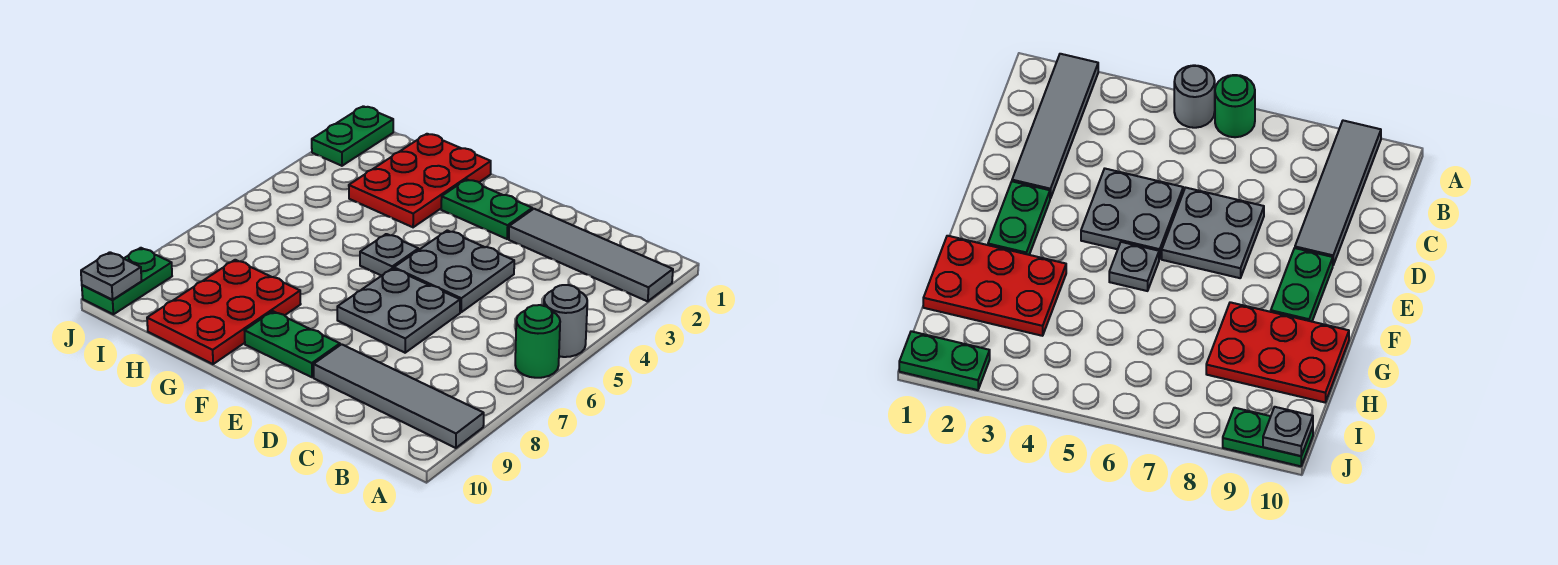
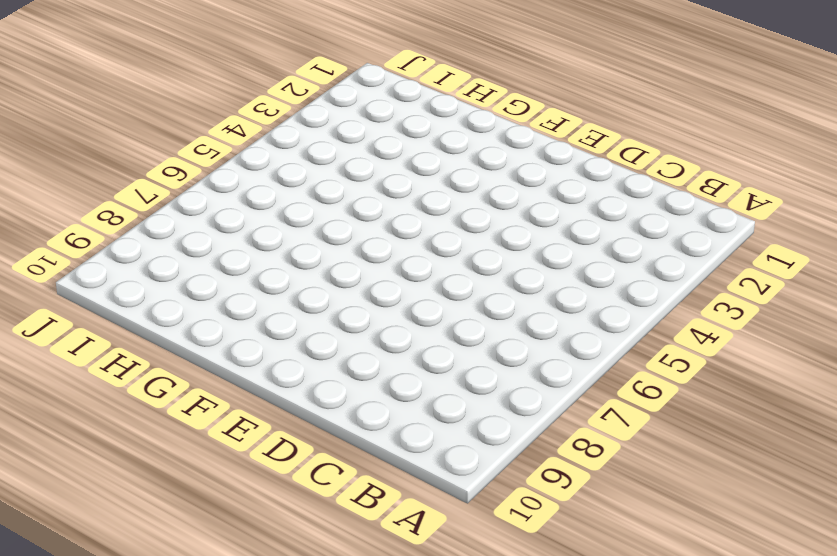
none -> grey tile A2:D2 level 1
none -> grey round brick A5 level 1
none -> green round brick A6 level 1

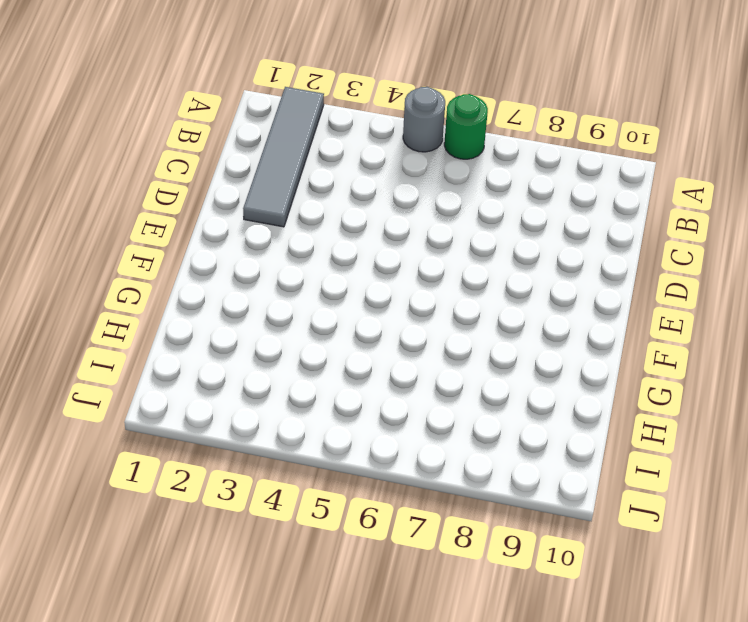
none -> grey tile A9:D9 level 1
none -> grey plate D4:E5 level 1
none -> grey plate D6:E7 level 1

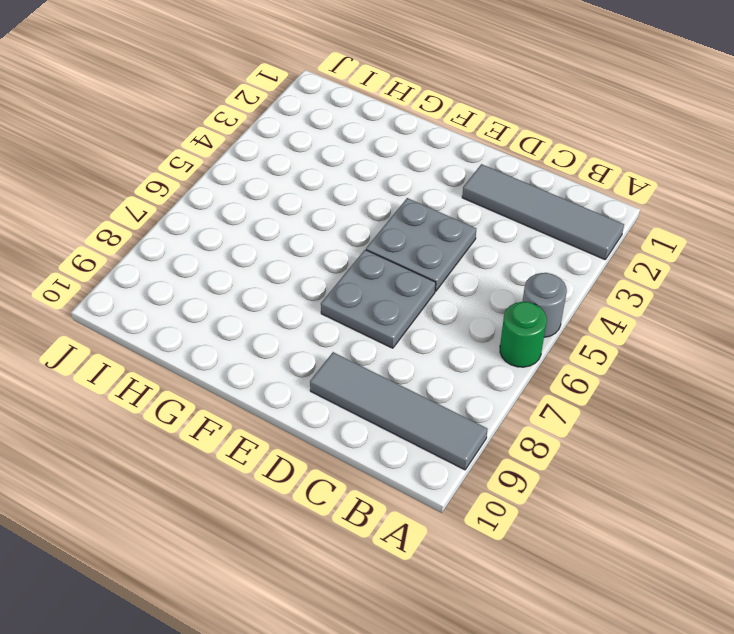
none -> green plate E2:F2 level 1
none -> green plate E9:F9 level 1
none -> grey plate F5 level 1

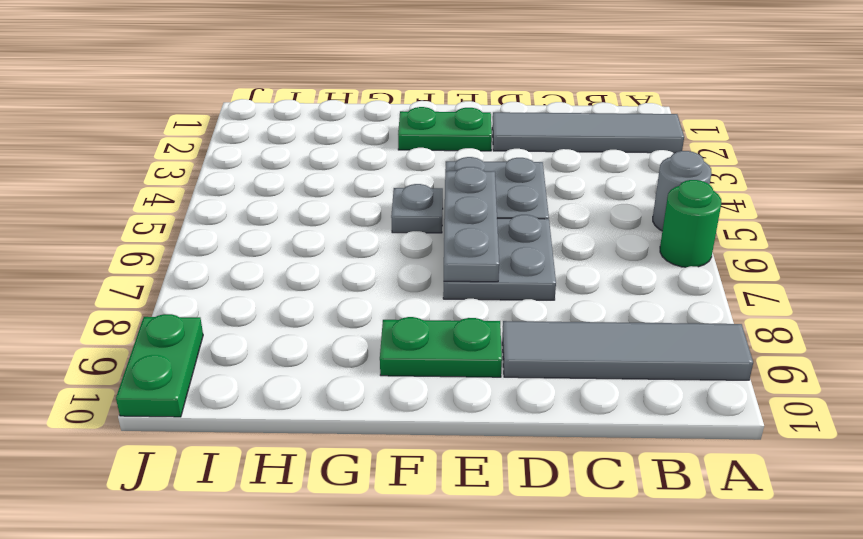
grey plate E5:E7 level 2 -> none
none -> red plate G1:H3 level 1
none -> red plate G8:H10 level 1
none -> green plate J1:J2 level 1

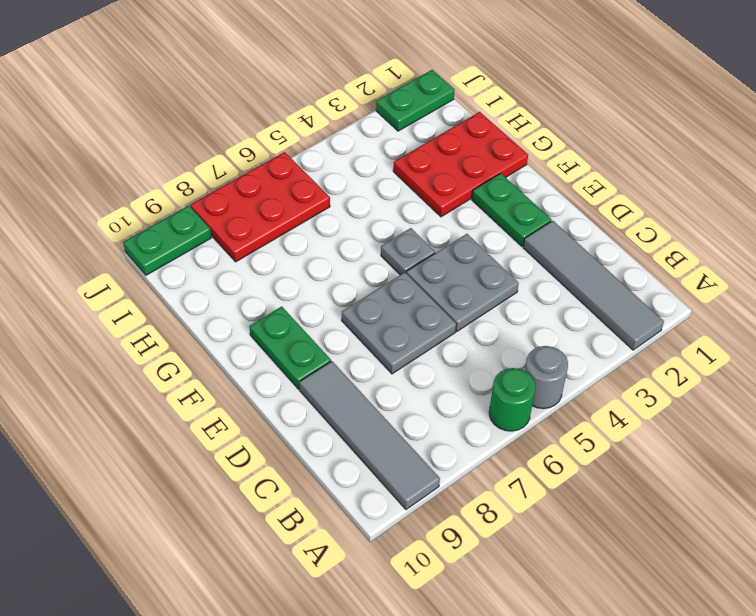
red plate I6:J8 level 1 -> red plate G8:H10 level 1
none -> grey plate J10 level 2

